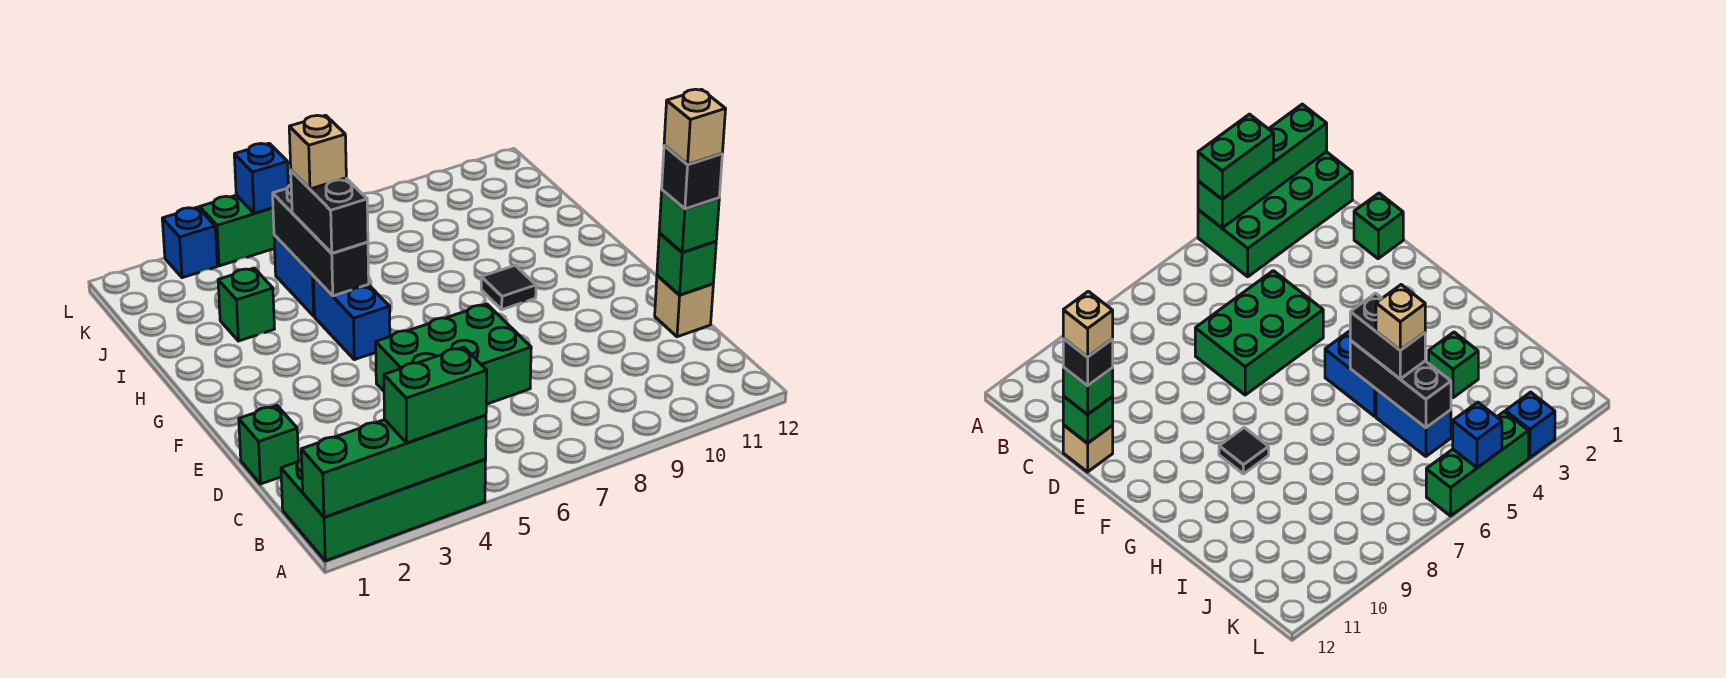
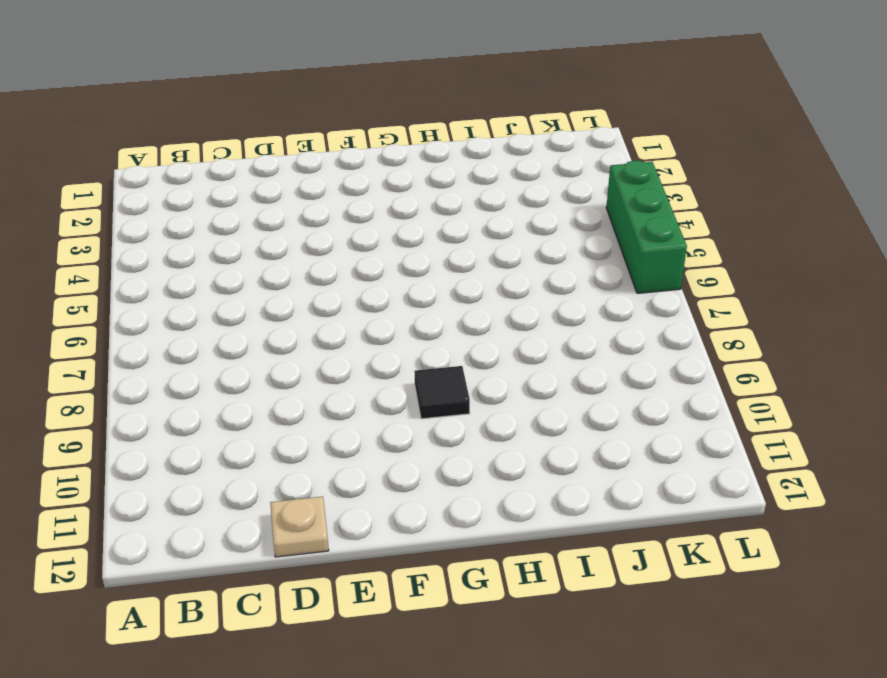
tan plate D12 level 1 -> tan brick D12 level 1
none -> green brick A1:B4 level 1
none -> green brick D1 level 1
none -> green brick D5:E7 level 1

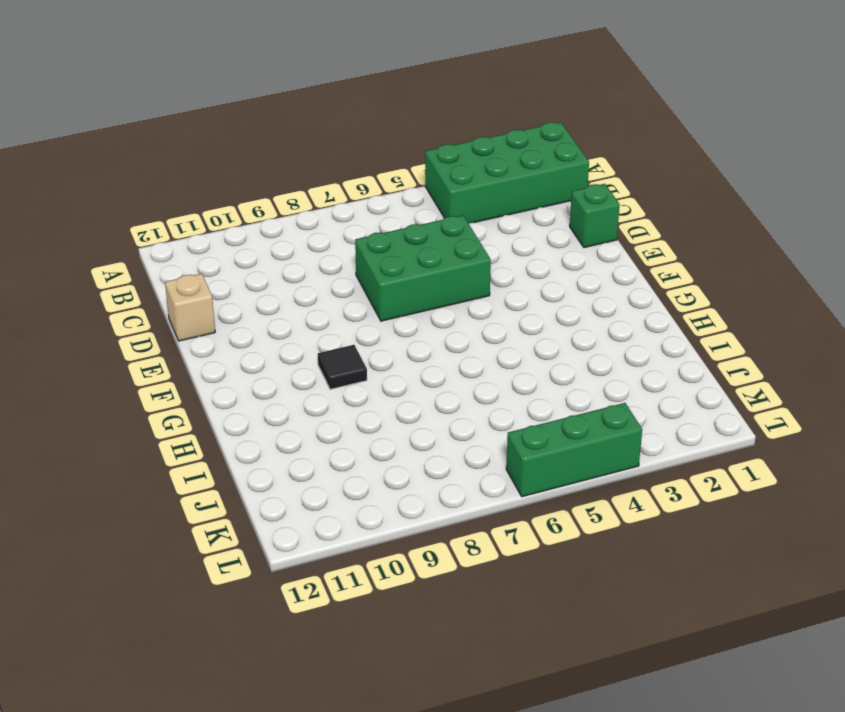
none -> blue brick G5:H5 level 1
none -> green brick I3 level 1
none -> blue brick I5:J5 level 1

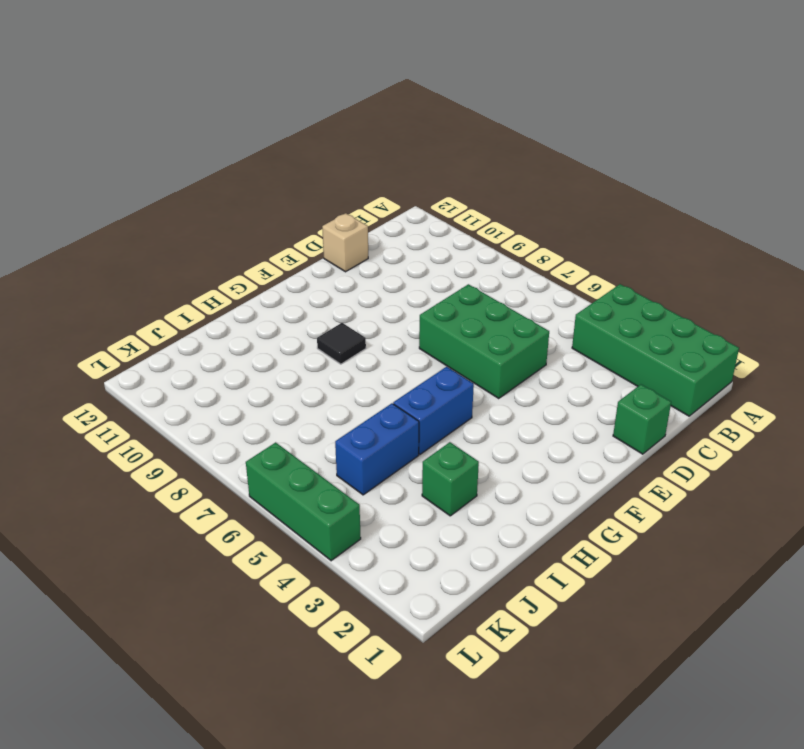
none -> blue brick L3 level 1
none -> green brick A1:A4 level 2
none -> green brick D12 level 2

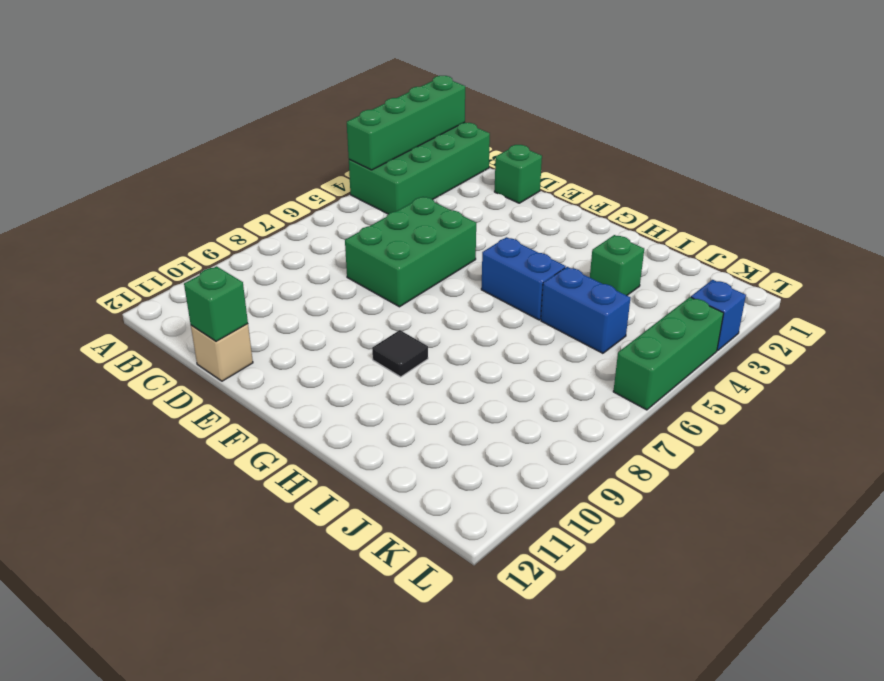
none -> black brick H5:J5 level 2
none -> blue brick L5 level 2
none -> green brick A3:A4 level 3

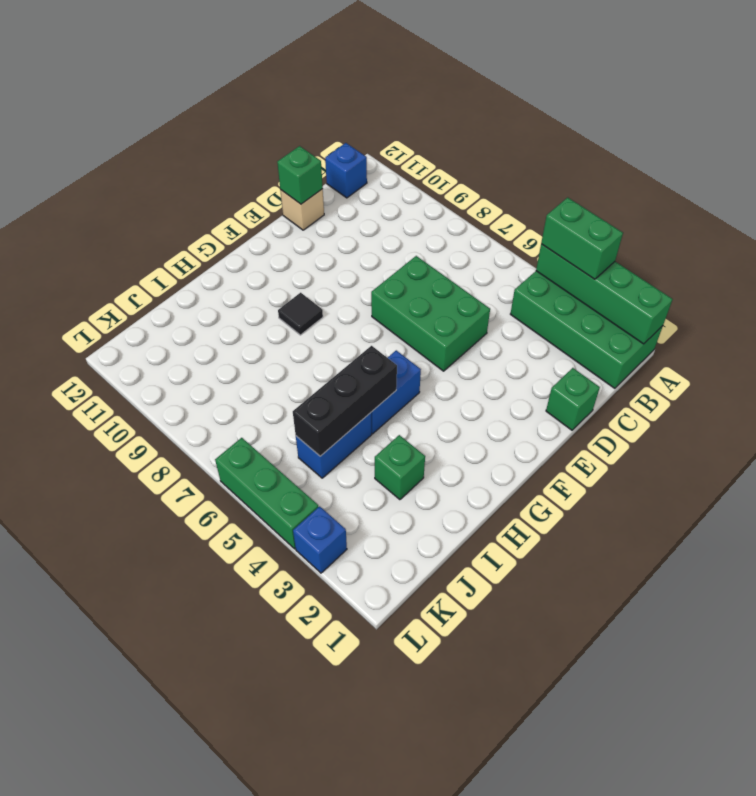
blue brick B12 level 1 -> blue brick L5 level 2
none -> green brick D12 level 3
none -> black brick H5:I5 level 3
none -> black brick D12 level 4

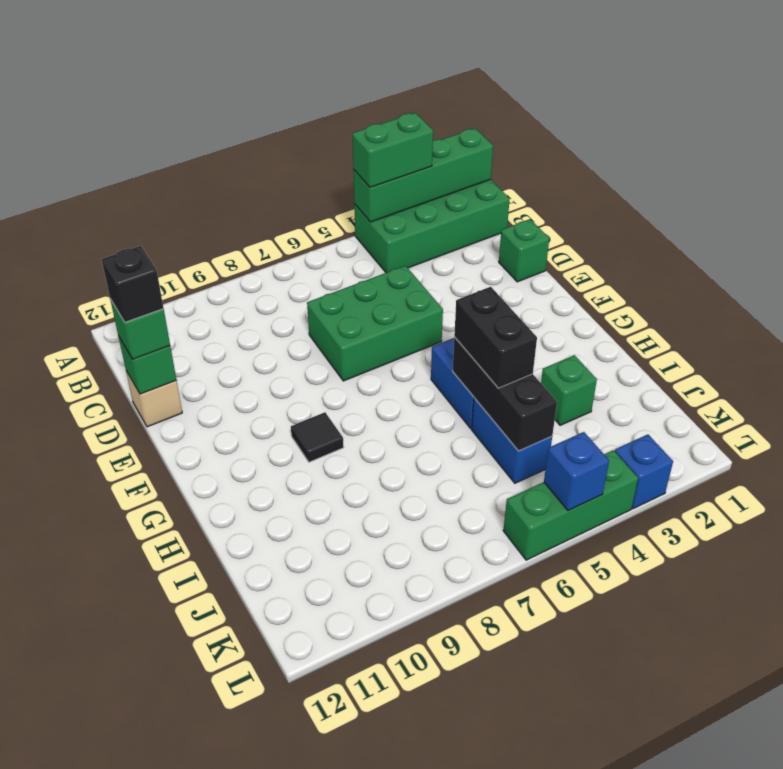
none -> tan brick I5 level 4
none -> tan brick D12 level 5

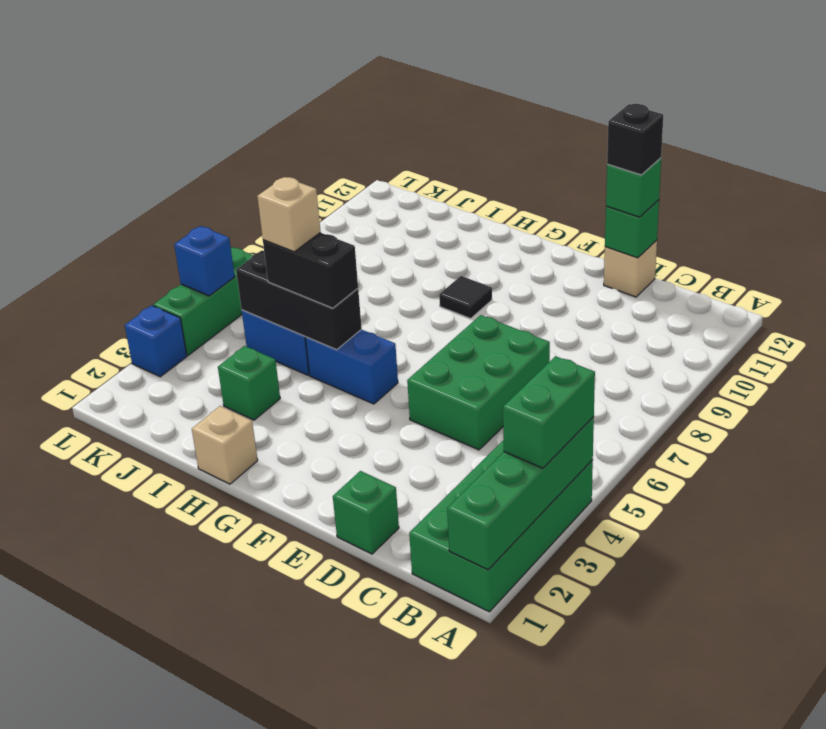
tan brick H1 level 1 -> tan brick D12 level 5

